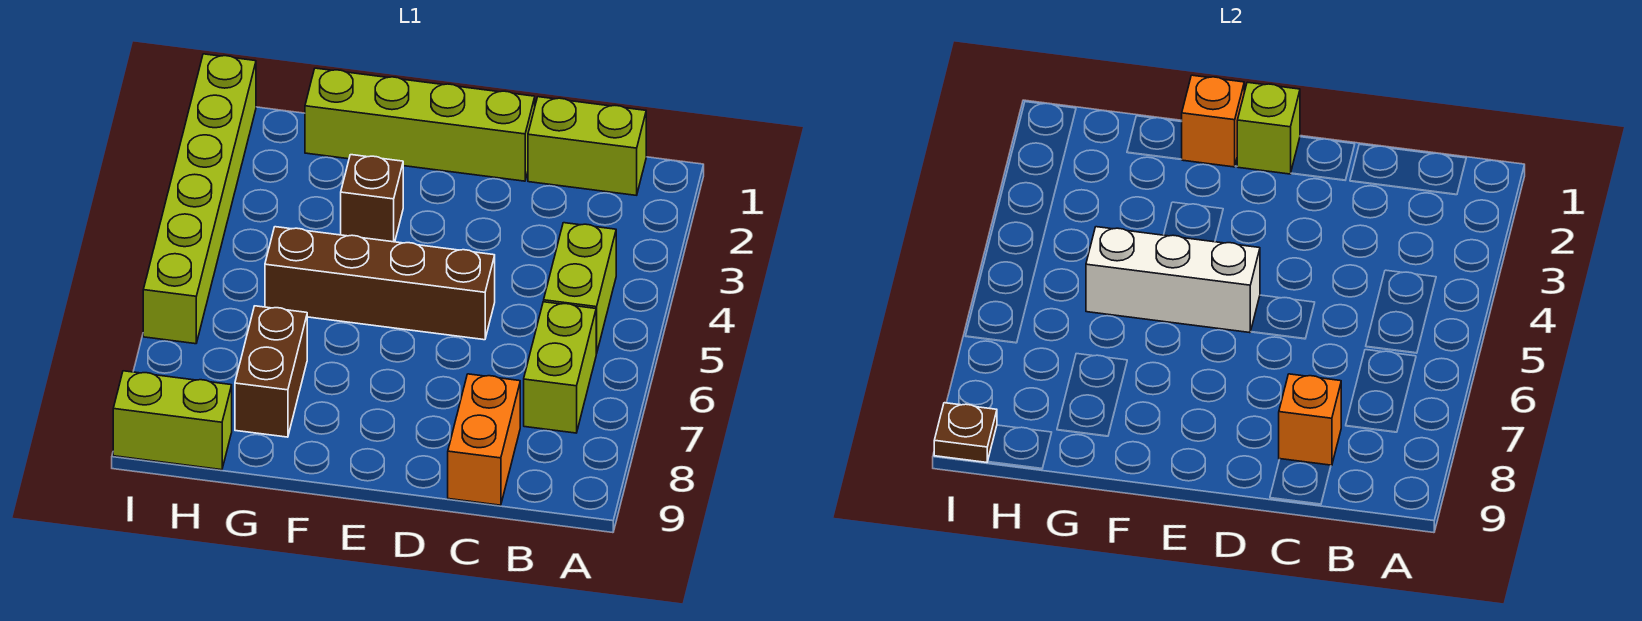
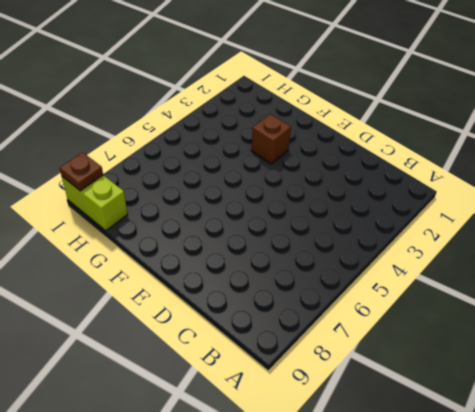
none -> lime brick B1:C1 level 1
none -> lime brick B4:B5 level 1
none -> lime brick B6:B7 level 1

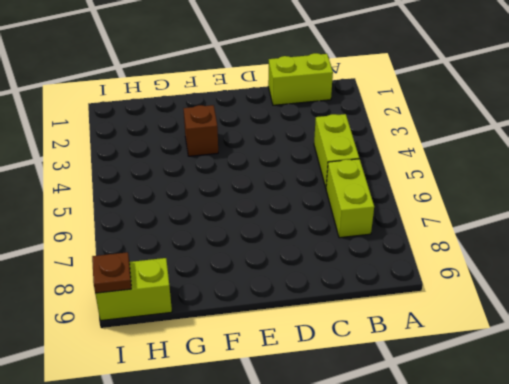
none -> orange brick C8:C9 level 1
none -> lime brick D1:G1 level 1
none -> brown brick D5:G5 level 1

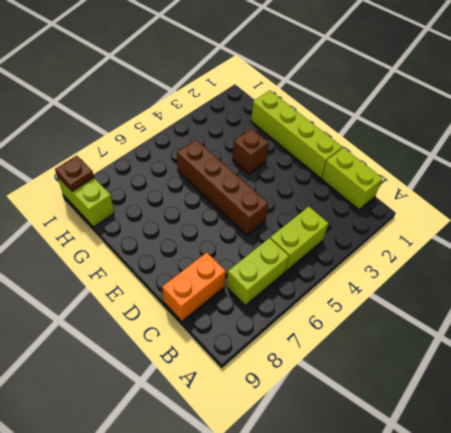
none -> brown brick G7:G8 level 1
none -> lime brick I1:I6 level 1
none -> orange brick C8 level 2

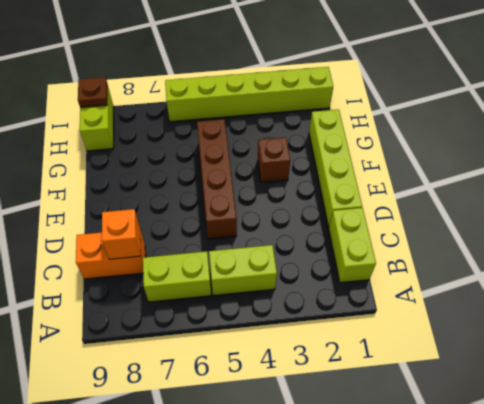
none -> brown brick G7:G8 level 1
none -> lime brick E1 level 2
none -> white brick E5:G5 level 2

